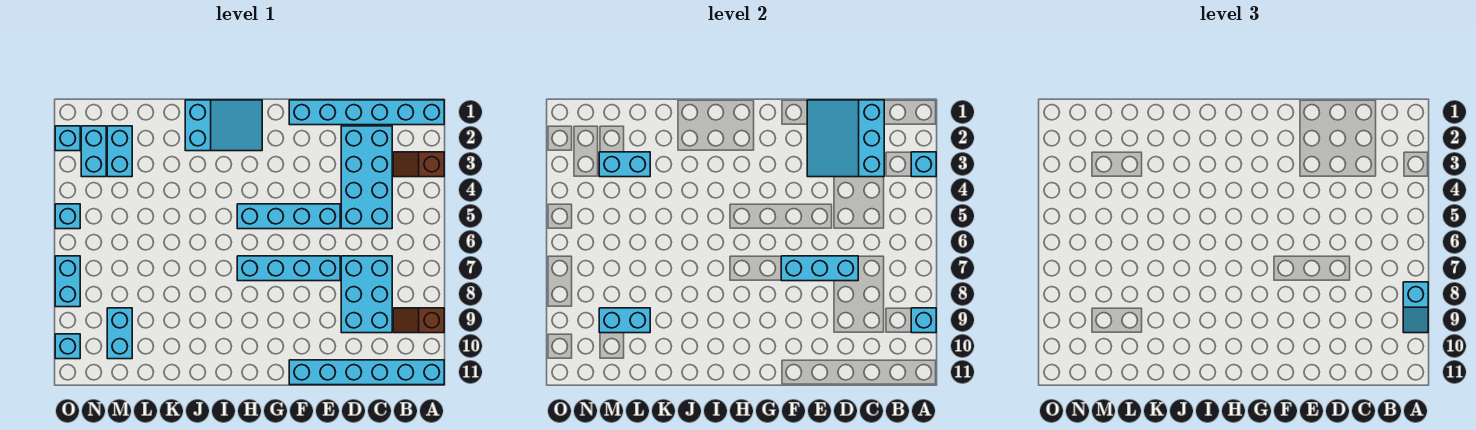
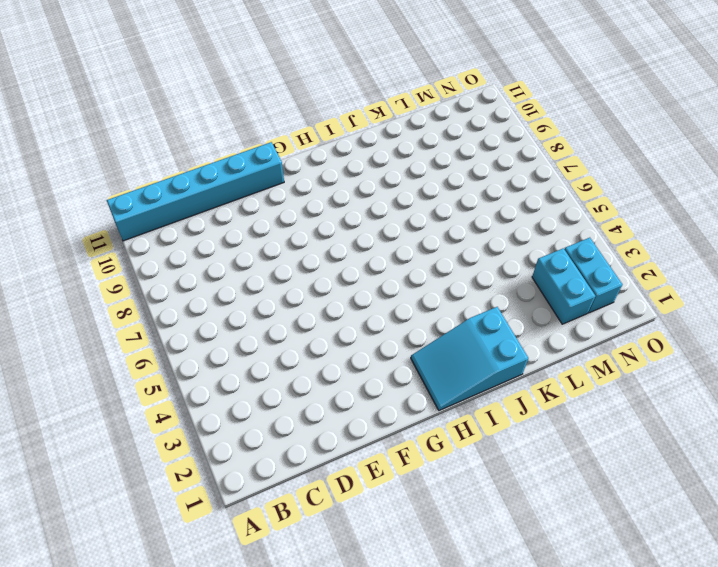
none -> cyan brick A1:F1 level 1
none -> brown slope A3:B3 level 1 top A
none -> brown slope A9:B9 level 1 top A

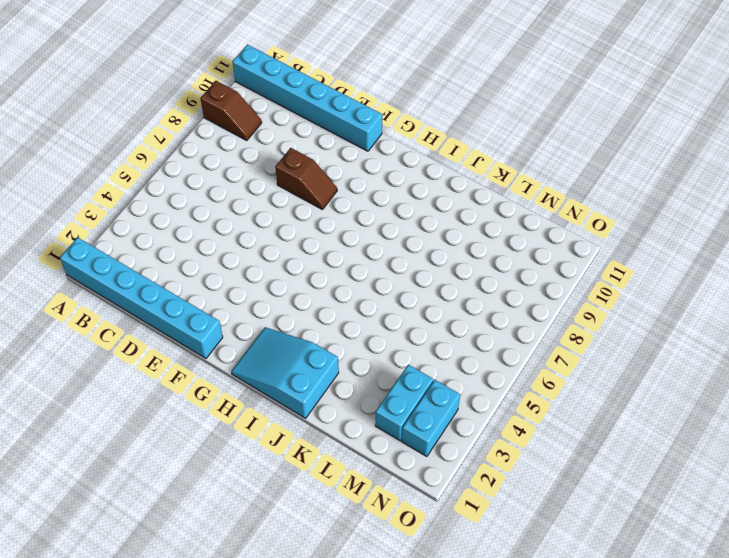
brown slope E8:F8 level 1 top E -> brown slope A3:B3 level 1 top A
none -> cyan brick C2:D5 level 1
none -> cyan brick C7:D9 level 1
none -> cyan brick E5:H5 level 1

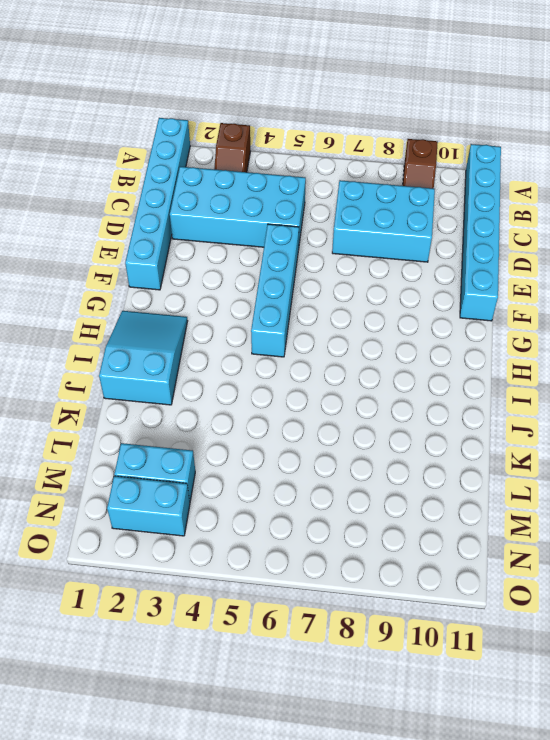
none -> cyan brick E7:H7 level 1
none -> cyan brick M9:M10 level 1
none -> cyan brick O2 level 1

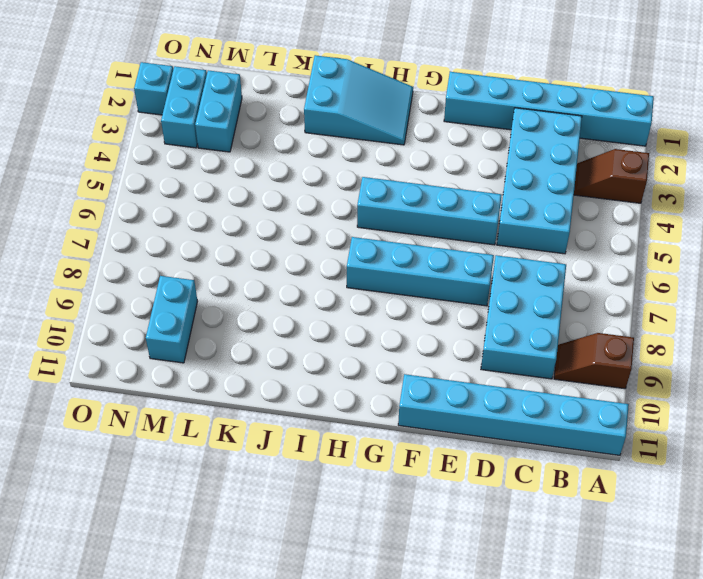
none -> cyan brick O5 level 1
none -> cyan brick O7:O8 level 1
none -> cyan brick O10 level 1

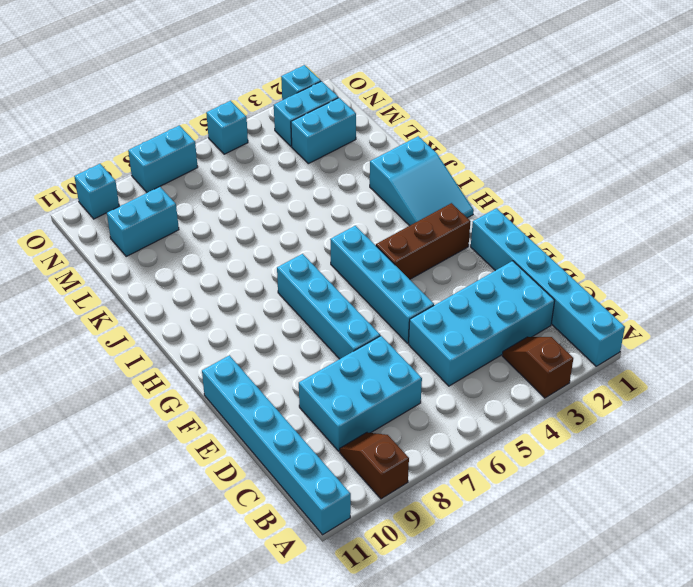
brown brick G2:G4 level 1 -> none
none -> cyan brick A3 level 2
none -> cyan brick A9 level 2
none -> cyan slope C1:E3 level 2 top C

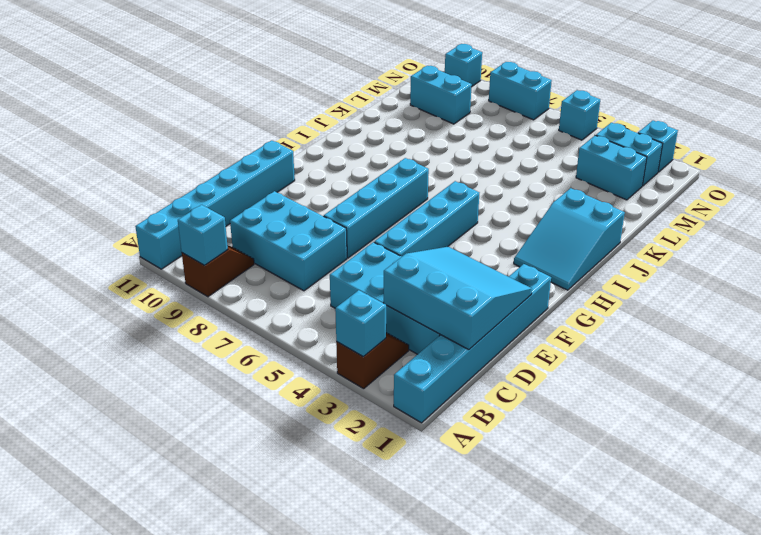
none -> cyan brick D7:F7 level 2
none -> cyan brick L3:M3 level 2
none -> cyan brick L9:M9 level 2

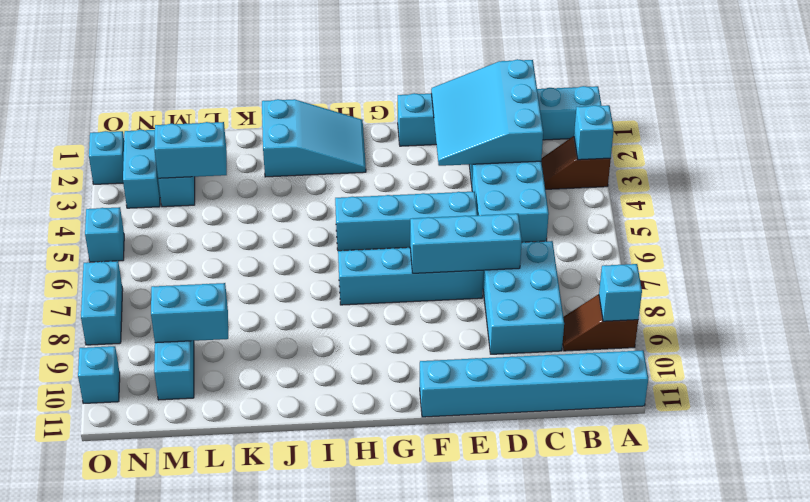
none -> cyan slope A8:A9 level 3 top 8

